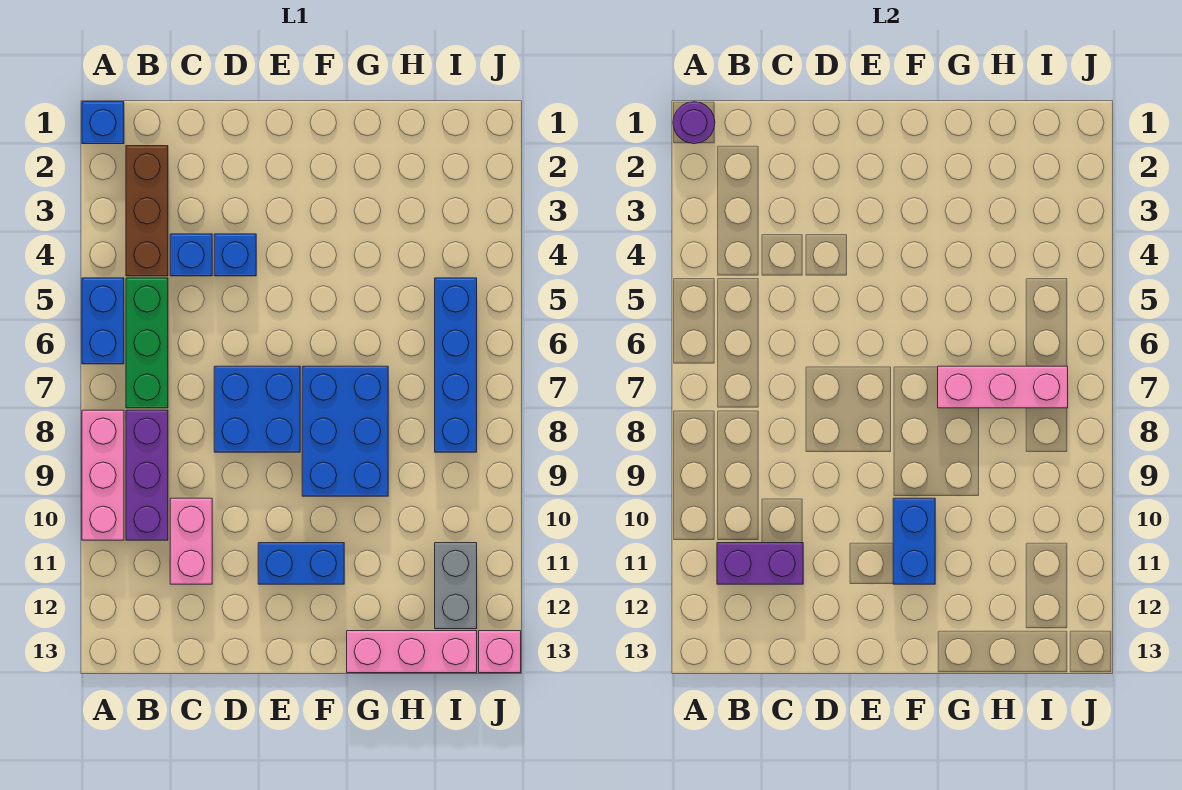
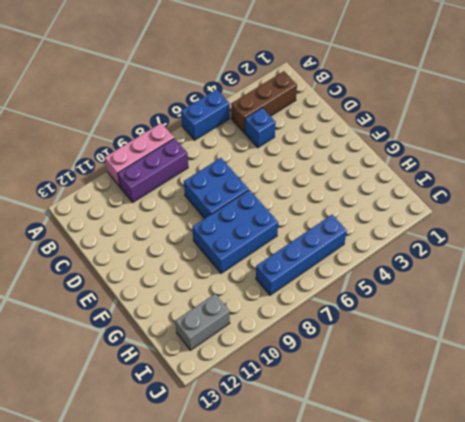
none -> blue brick A1 level 1
none -> green brick B5:B7 level 1
none -> pink brick C10:C11 level 1

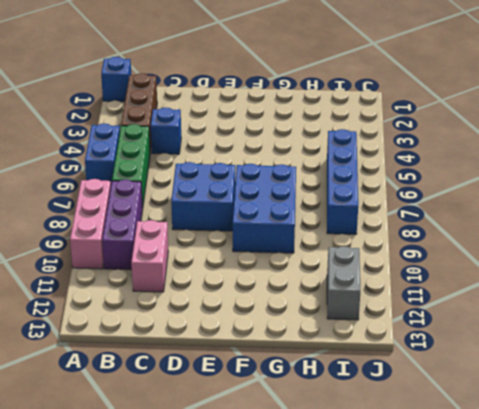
none -> blue brick D4 level 1
none -> blue brick E11:F11 level 1
none -> pink brick G13:I13 level 1

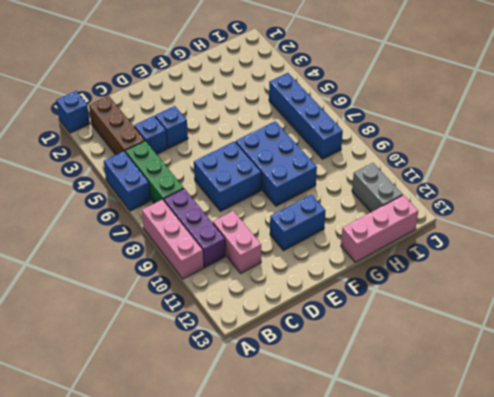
none -> pink brick J13 level 1
none -> purple round brick A1 level 2
none -> purple brick B11:C11 level 2

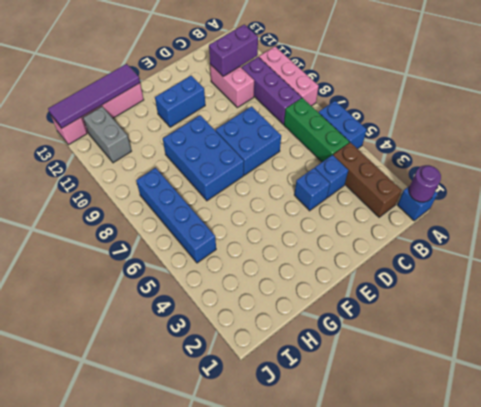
purple tile G13:J13 level 2 -> none
none -> blue brick F10:F11 level 2
none -> pink brick G7:I7 level 2

